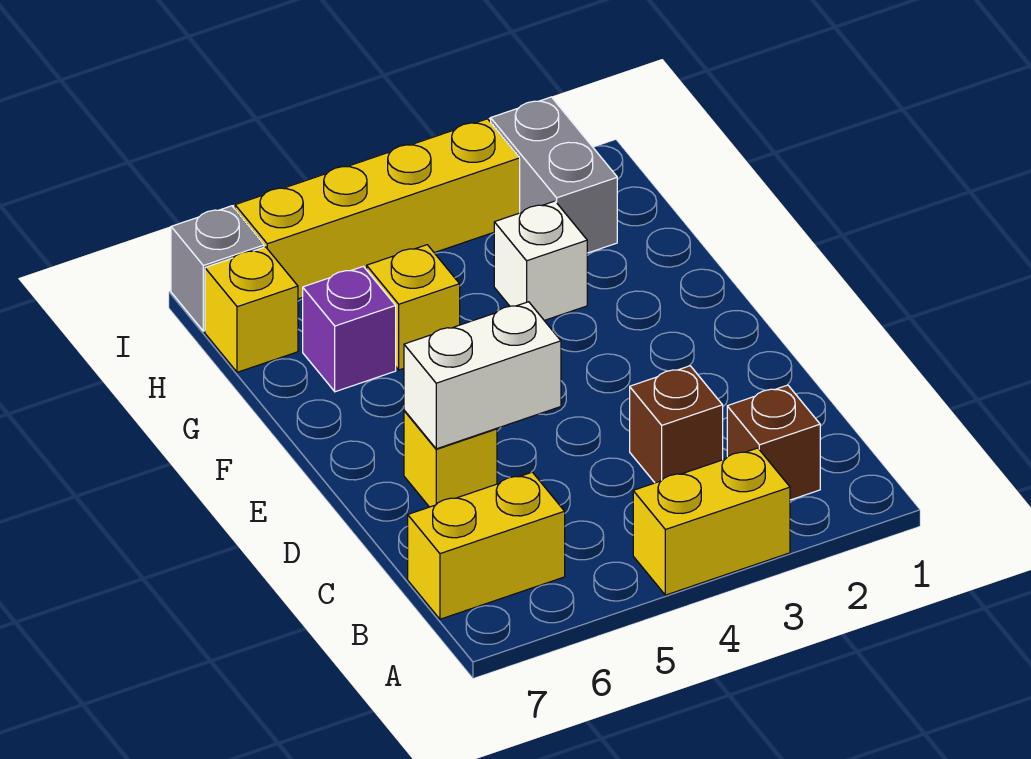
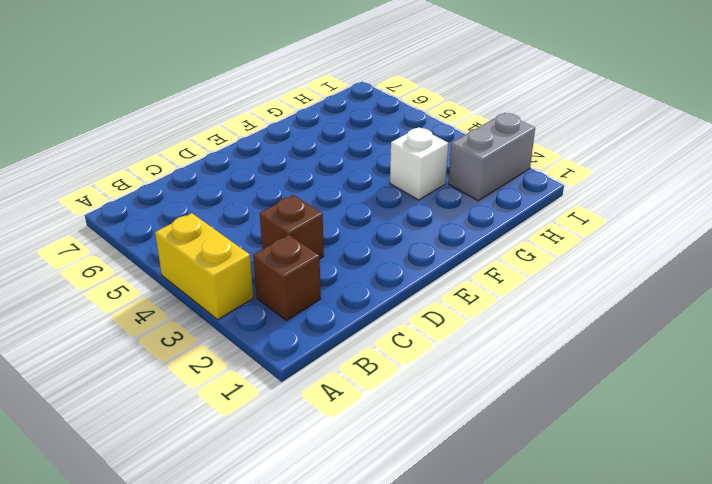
none -> yellow brick B6:B7 level 1
none -> yellow brick D6 level 1
none -> yellow brick G5 level 1

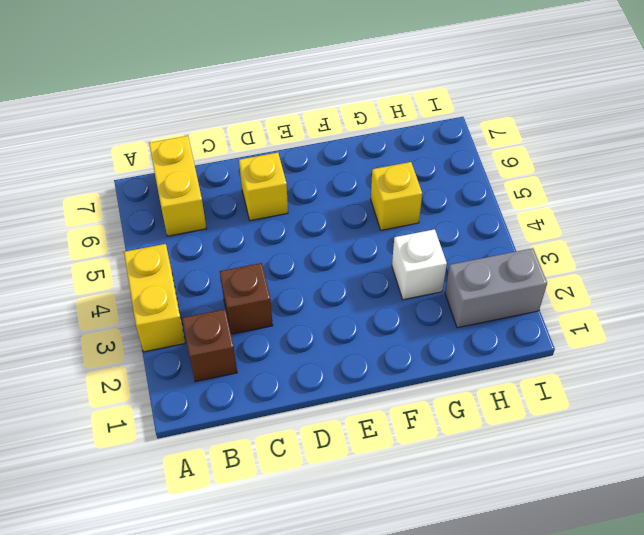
none -> purple brick G6 level 1
none -> yellow brick H7 level 1
none -> yellow brick I3:I6 level 1

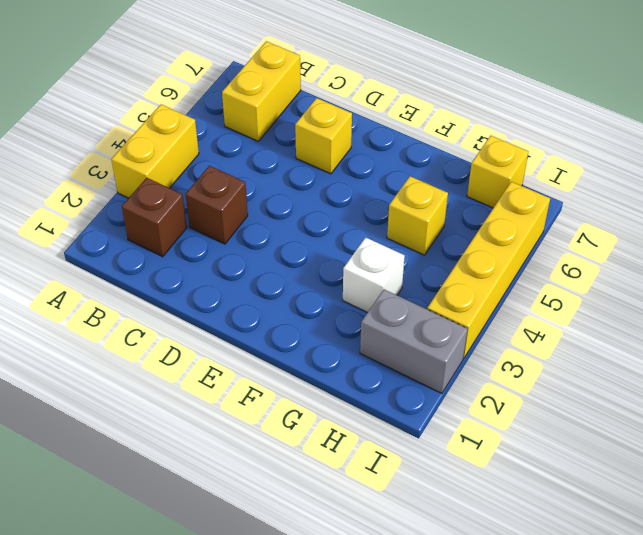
none -> purple brick G6 level 1
none -> grey brick I7 level 1
none -> white brick D5:D6 level 2

